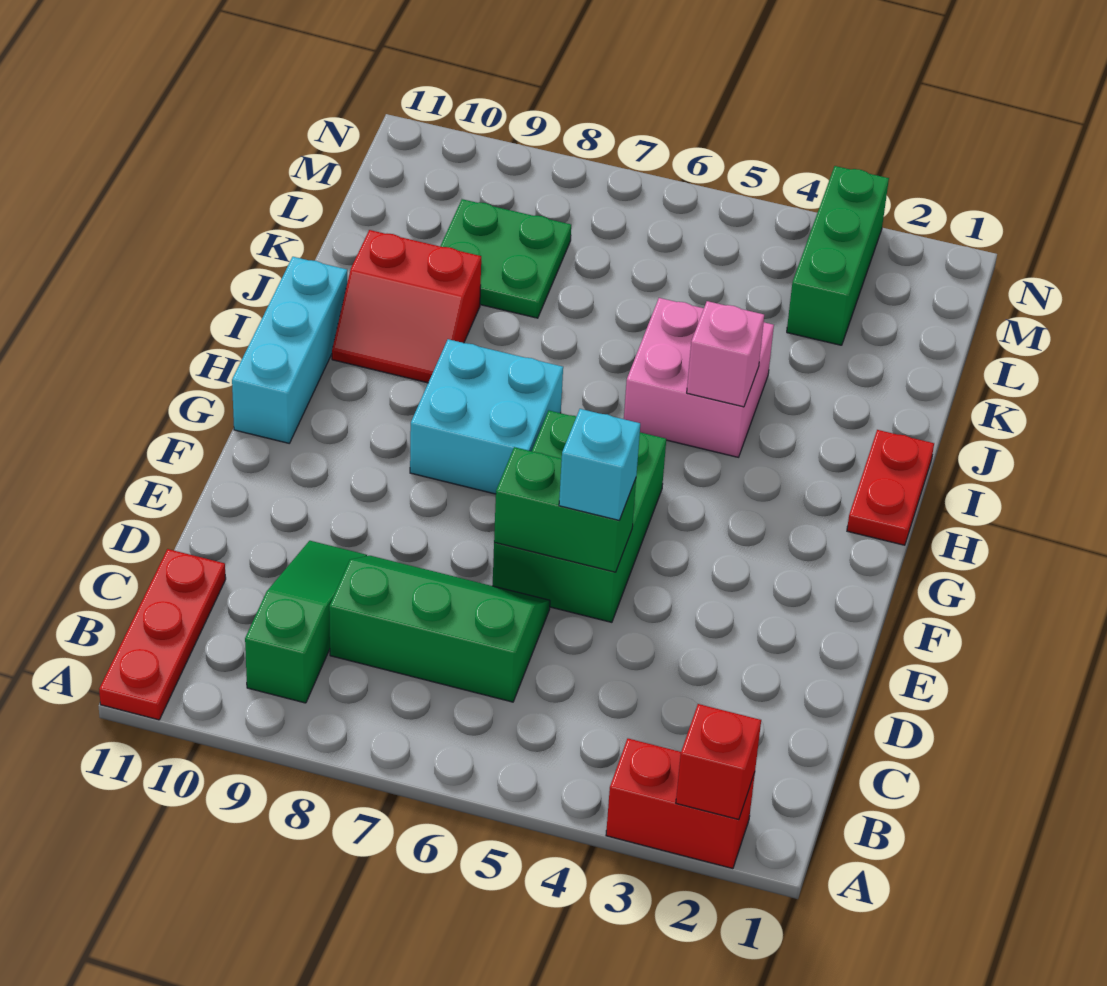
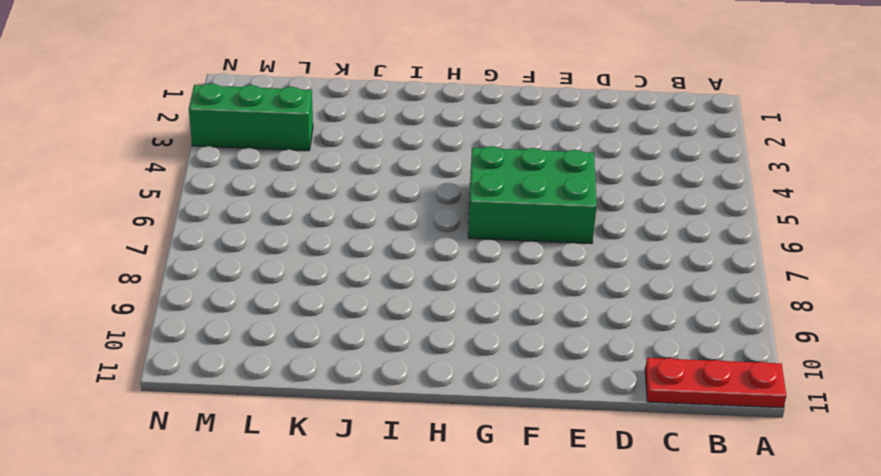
none -> red brick A2:A3 level 1
none -> green slope B9:D9 level 1 top B
none -> green slope C6:D8 level 1 top C

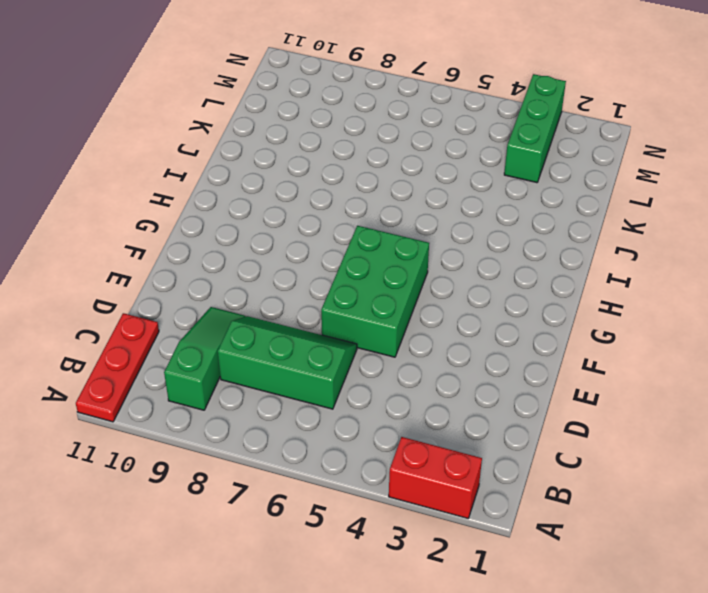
none -> cyan brick G7:H8 level 1
none -> cyan brick G11:I11 level 1
none -> red plate H1:I1 level 1

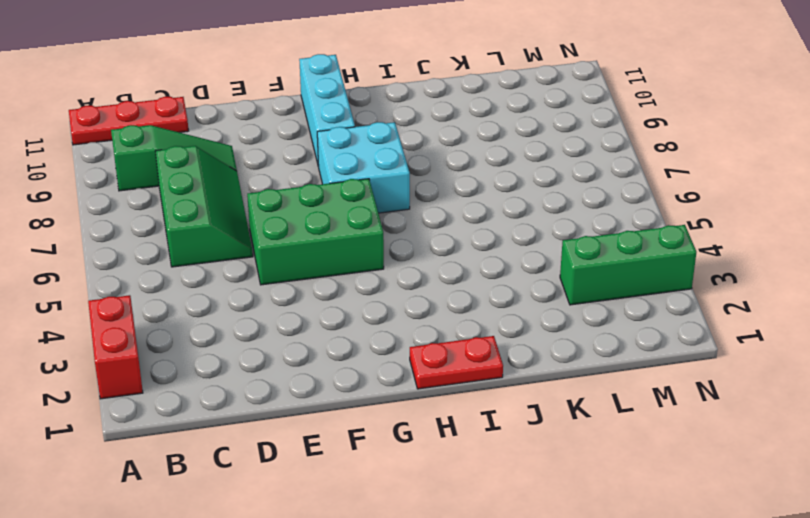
cyan brick G9:G11 level 1 -> cyan brick G11:I11 level 1
none -> pink brick I4:J5 level 1
none -> red slope I9:J10 level 1 top J
none -> green plate K8:L9 level 1

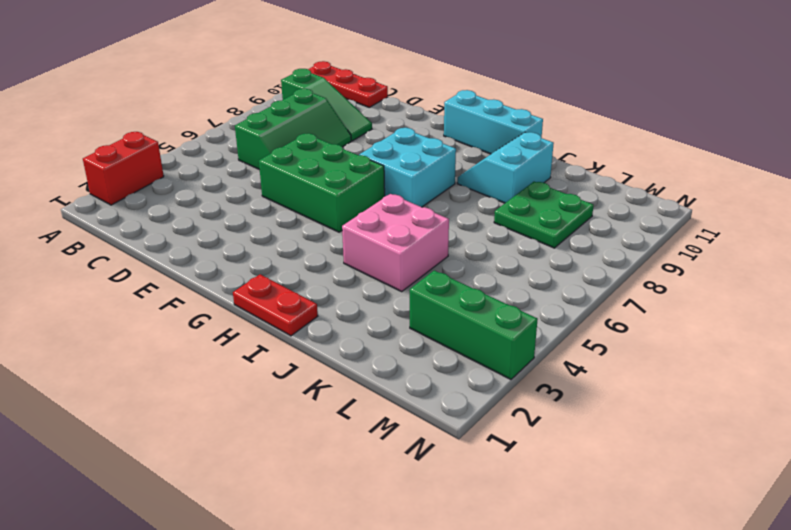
cyan slope I9:J10 level 1 top J -> red slope I9:J10 level 1 top J
none -> red brick A2 level 2
none -> green brick E5:E6 level 2
none -> pink brick I4 level 2

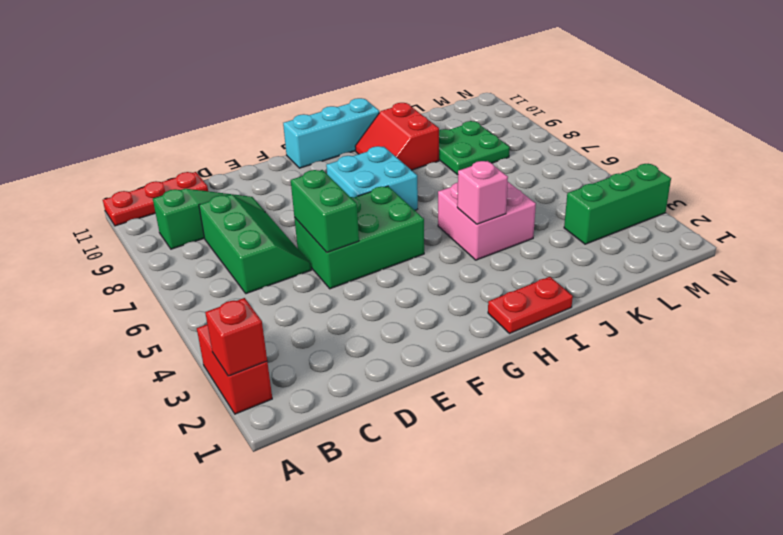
none -> cyan brick E5 level 3

